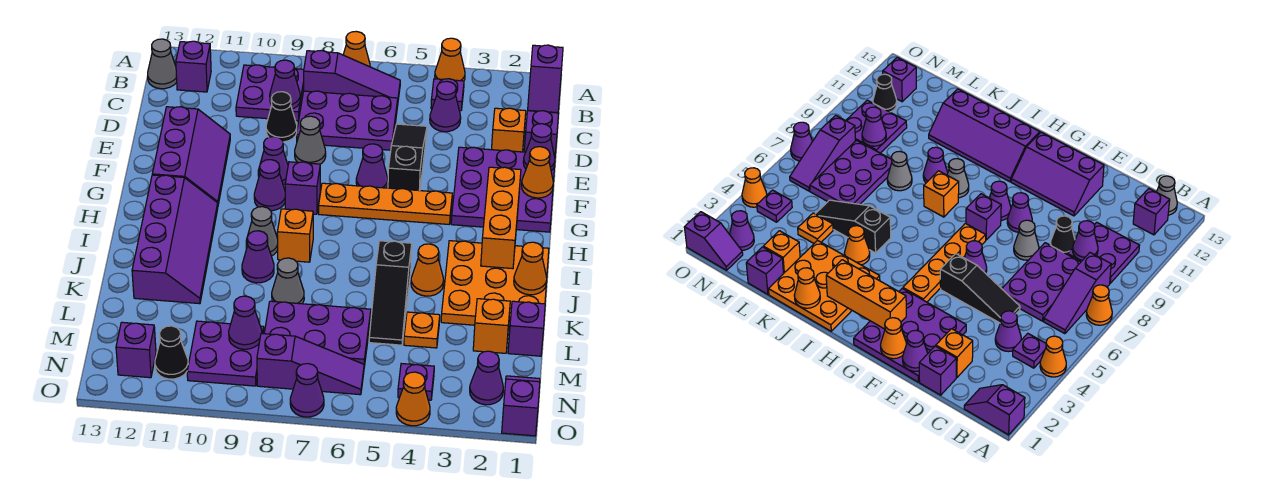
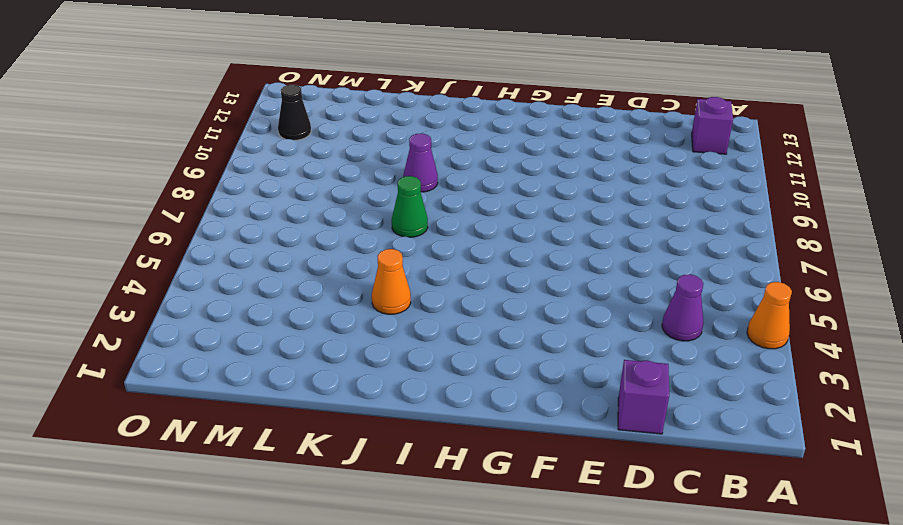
green cone J7 level 1 -> none
none -> purple slope A1:B1 level 1 top A
none -> orange cone A7 level 1
none -> purple plate B4 level 1
none -> purple slope B6:B8 level 1 top 8

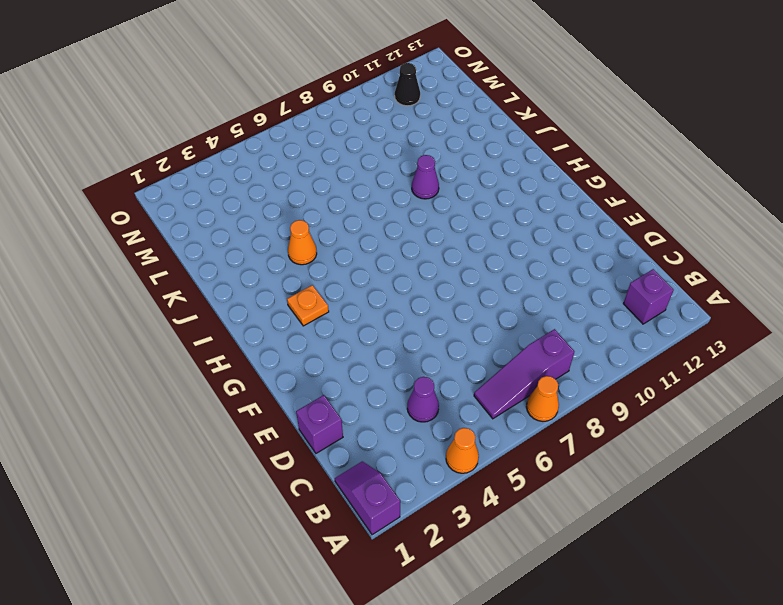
orange plate H3 level 1 -> orange plate L4 level 1
none -> purple plate B4 level 1
none -> purple plate B9:C10 level 1
none -> grey cone B13 level 1
none -> purple plate C6:D8 level 1

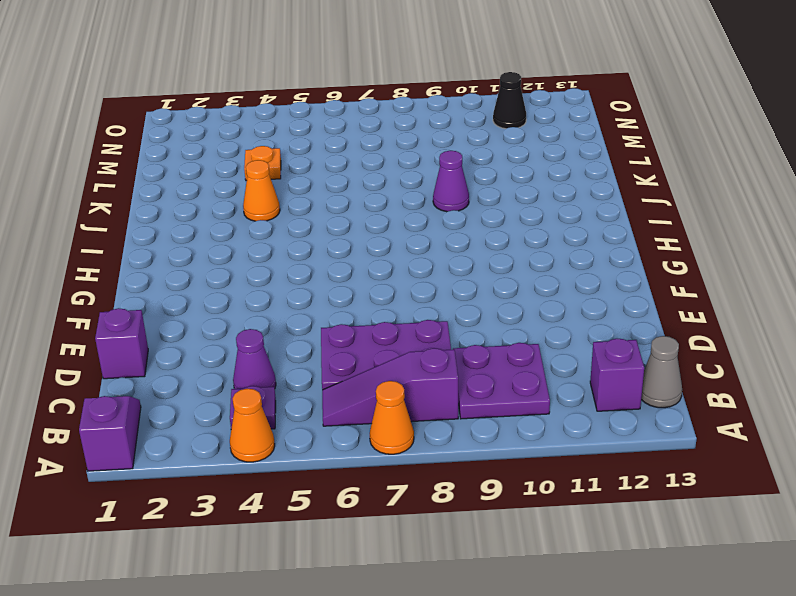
none -> orange brick D2 level 1
none -> black slope D5:F5 level 1 top F
none -> black cone D9 level 1
none -> purple plate E1:G3 level 1

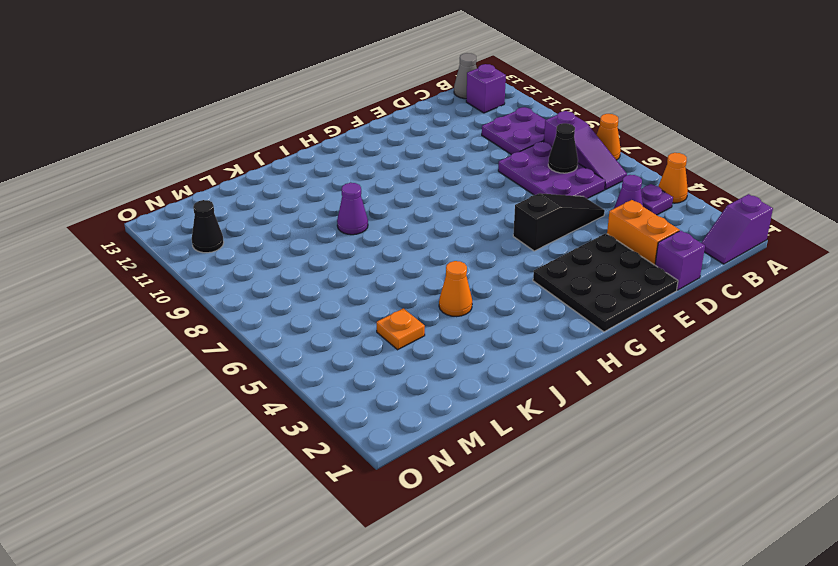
black cone C7 level 2 -> black cone D9 level 1
orange brick D2:D3 level 1 -> orange brick D2 level 1
black plate E1:G3 level 1 -> purple plate E1:G3 level 1
none -> grey cone E8 level 1
none -> purple slope E11:G12 level 1 top 12
none -> purple cone F6 level 1
none -> purple cone F9 level 1

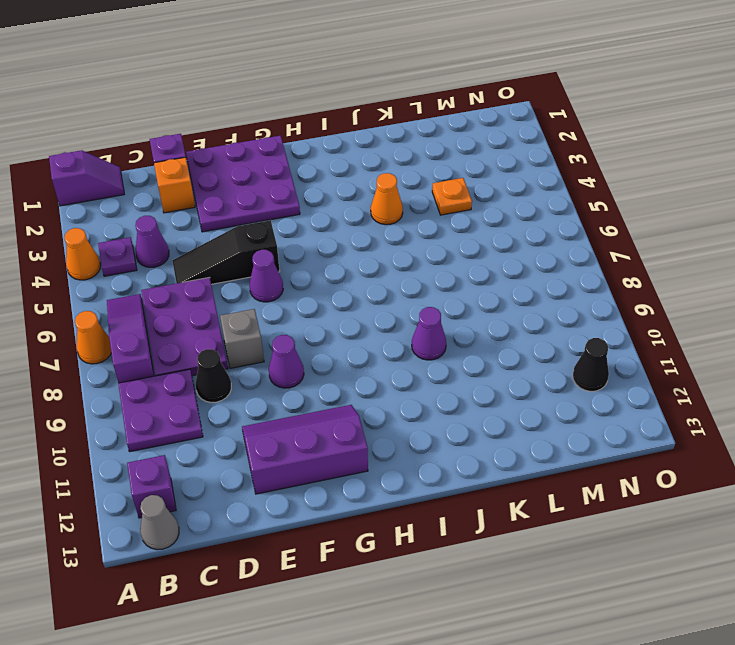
grey brick E8 level 1 -> grey cone E8 level 1
none -> orange plate G4:G7 level 1
none -> purple brick G8 level 1
none -> purple cone G9 level 1
none -> purple slope H11:K12 level 1 top 12

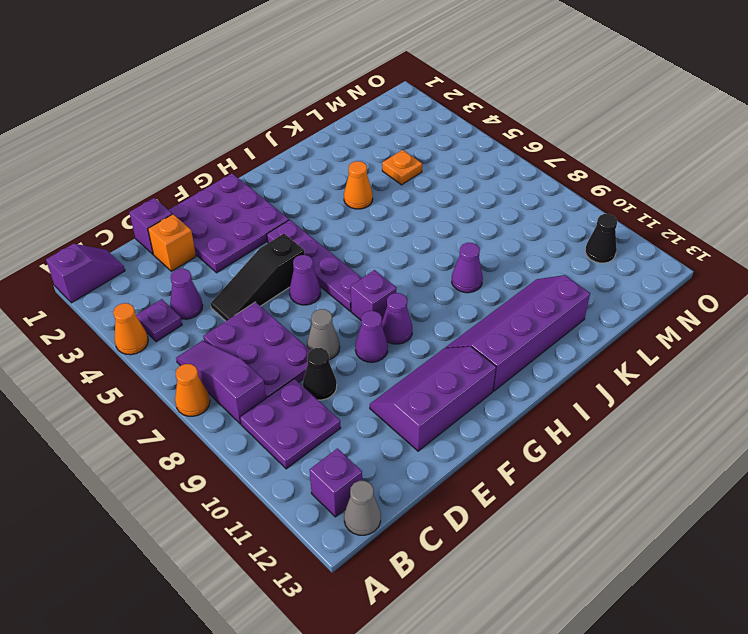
purple plate G4:G7 level 1 -> orange plate G4:G7 level 1
none -> orange plate I1:K3 level 1
none -> orange brick I8 level 1
none -> grey cone I9 level 1
none -> black slope J5:L5 level 1 top J

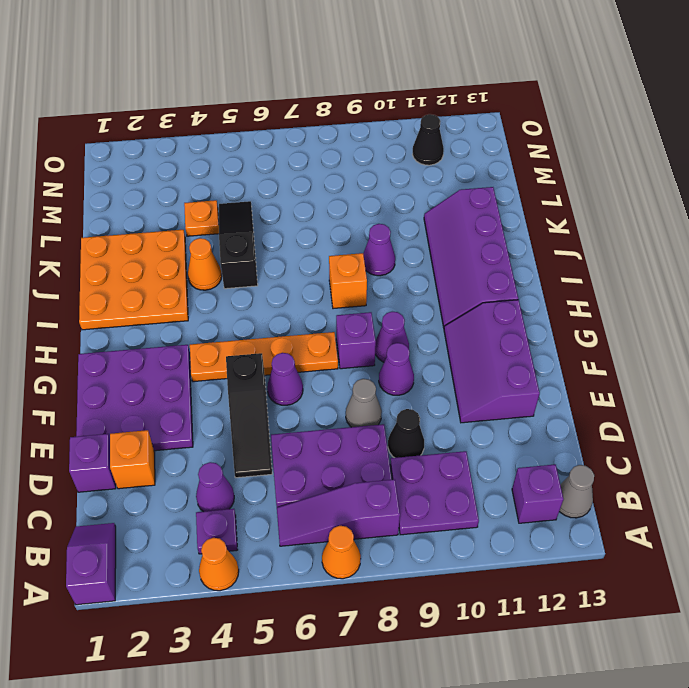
none -> grey cone I9 level 1
none -> grey cone K8 level 1
none -> purple brick L1 level 1
none -> orange brick L2 level 1

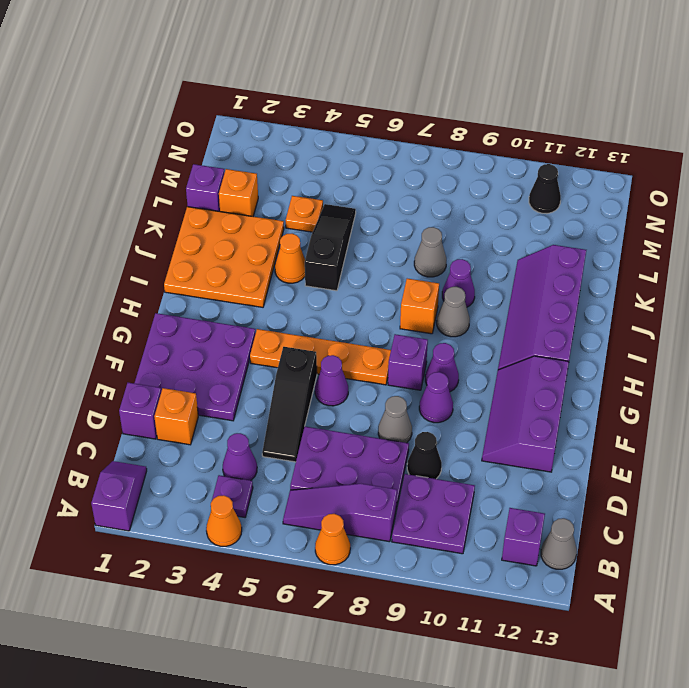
none -> purple plate L6:M8 level 1
none -> purple plate M9:N10 level 1
none -> purple slope N1:O1 level 1 top O
none -> purple cone N2 level 1

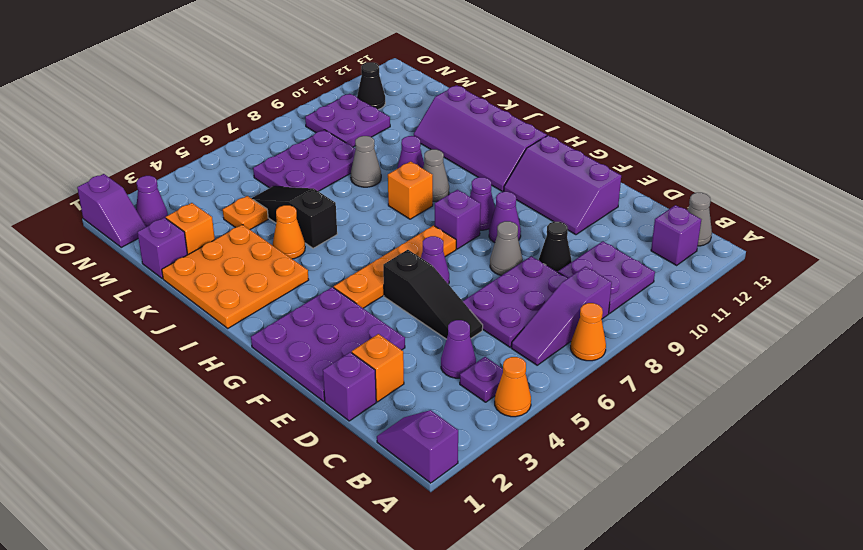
none -> purple plate N4 level 1
none -> purple slope N6:N8 level 1 top 8
none -> purple brick N12 level 1
none -> orange cone O4 level 1

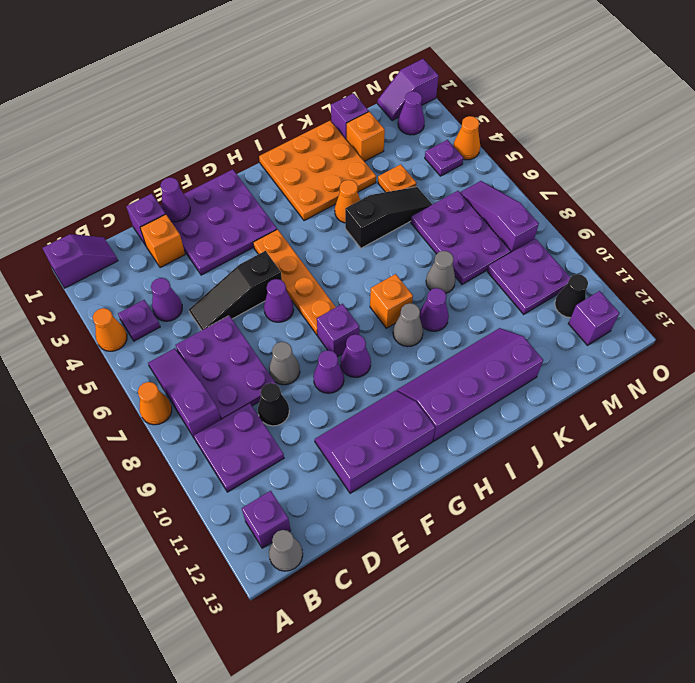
none -> purple cone O7 level 1
none -> purple cone C9 level 2
none -> orange cone F1 level 2
none -> orange brick G2:I2 level 2

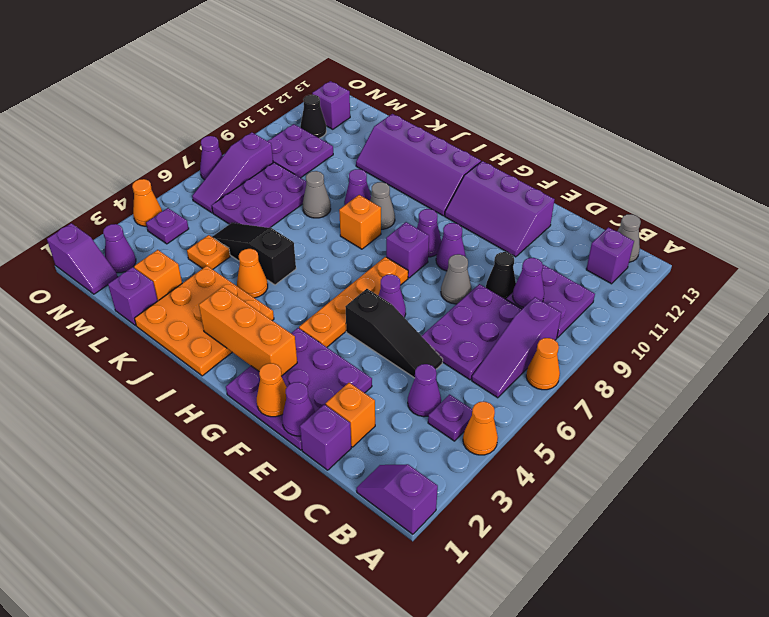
none -> orange cone J1 level 2
none -> purple cone M9 level 2

